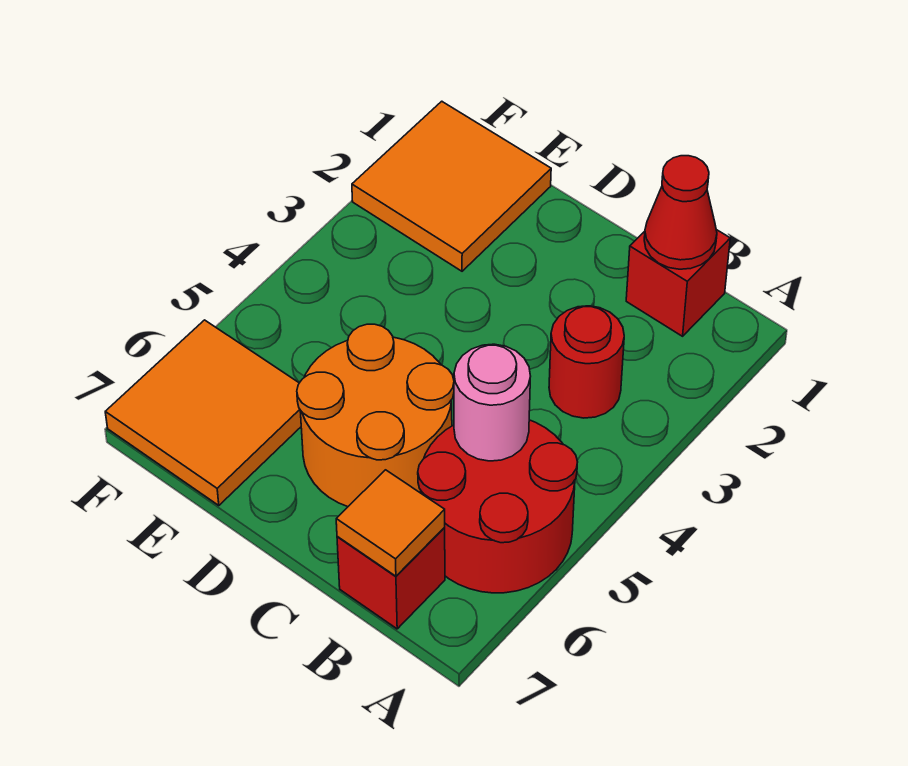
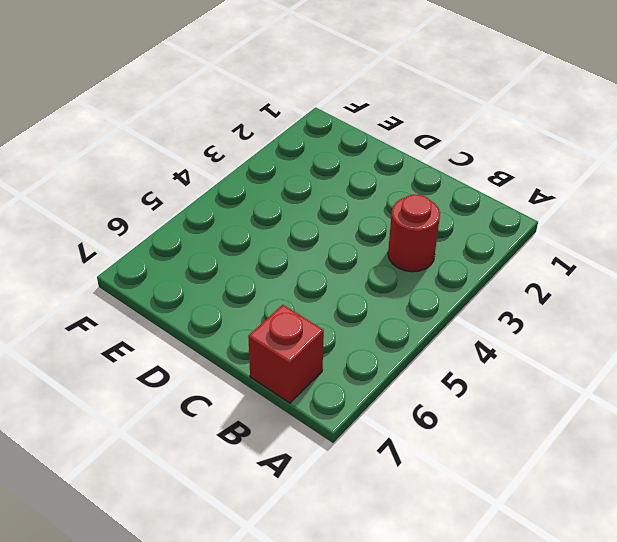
none -> red round brick A5:B6 level 1
none -> red brick B1 level 1

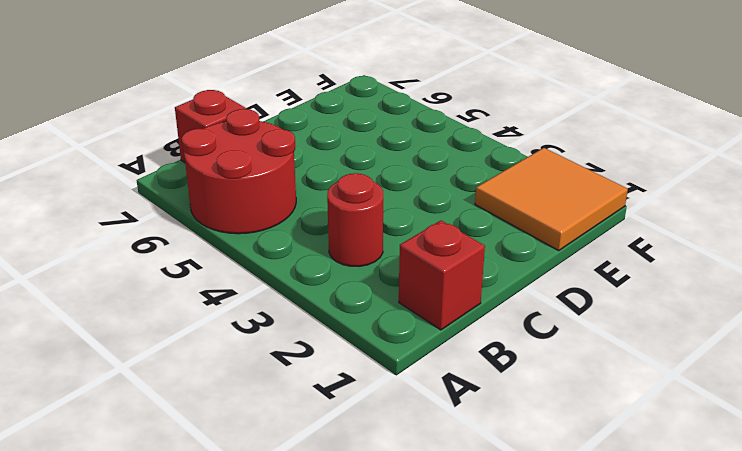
none -> orange round brick C5:D6 level 1
none -> orange tile E6:F7 level 1

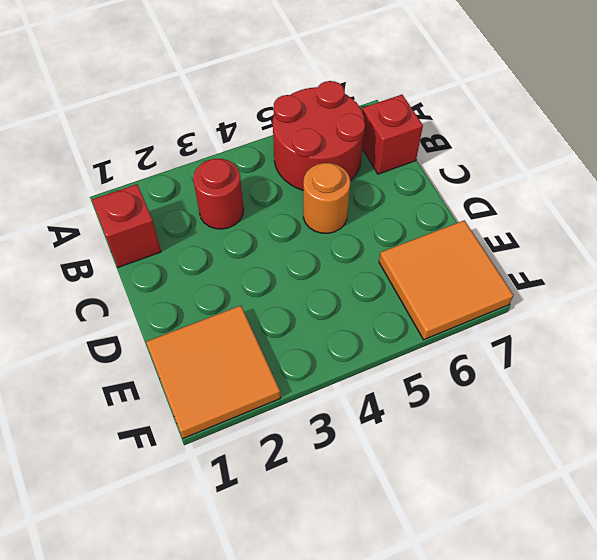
orange round brick C5 level 1 -> orange round brick C5:D6 level 1
none -> red cone B1 level 2
none -> pink round brick B5 level 2

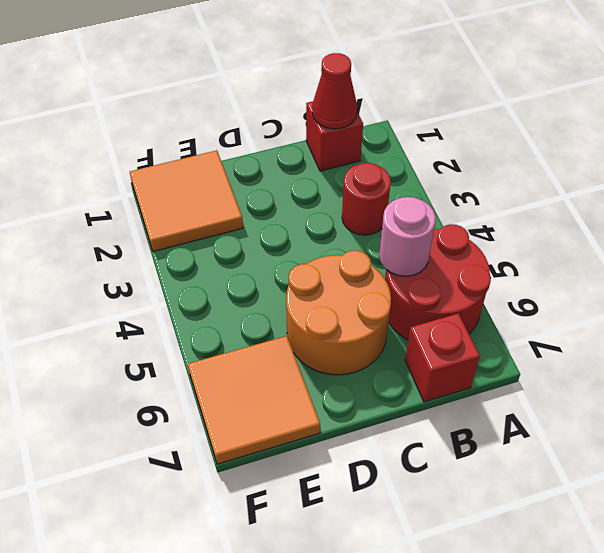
none -> orange tile B7 level 2

